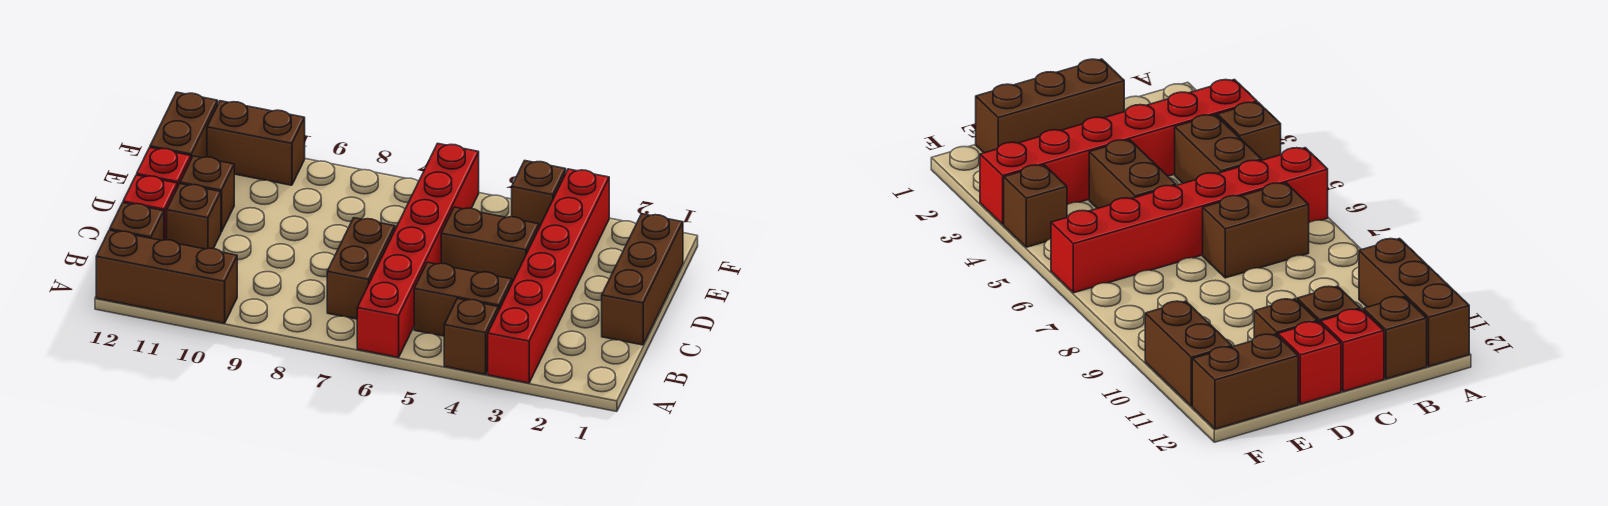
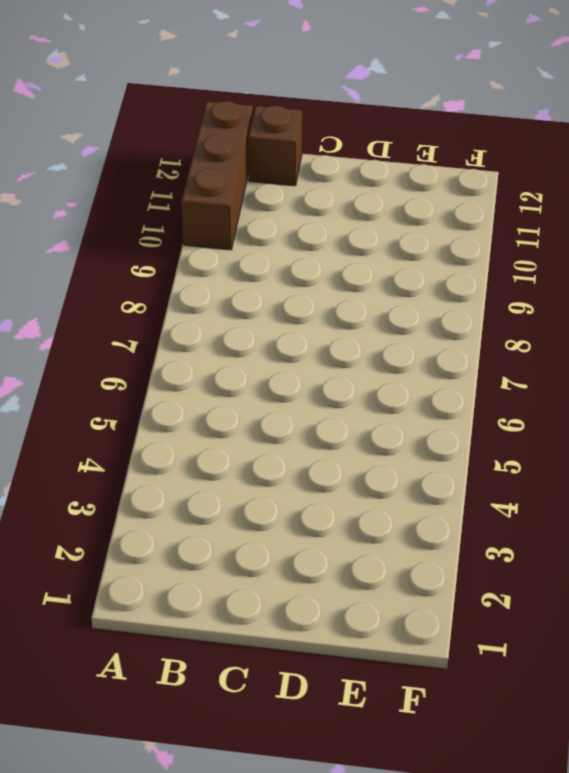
none -> red brick A3:F3 level 1
none -> brown brick A4 level 1
none -> red brick A6:F6 level 1

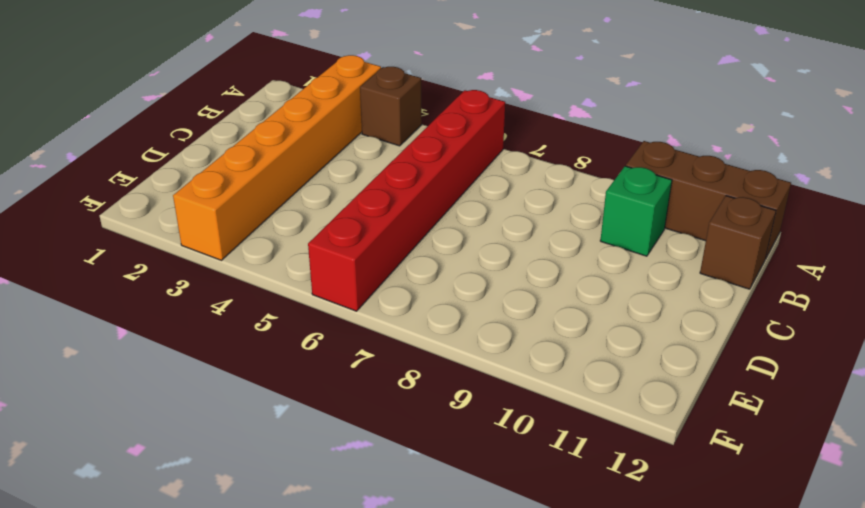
orange brick A3:F3 level 1 -> red brick A3:F3 level 1
green brick B10 level 1 -> none
none -> brown brick B4:B5 level 1
none -> brown brick B7:C7 level 1
none -> brown brick C1:E1 level 1

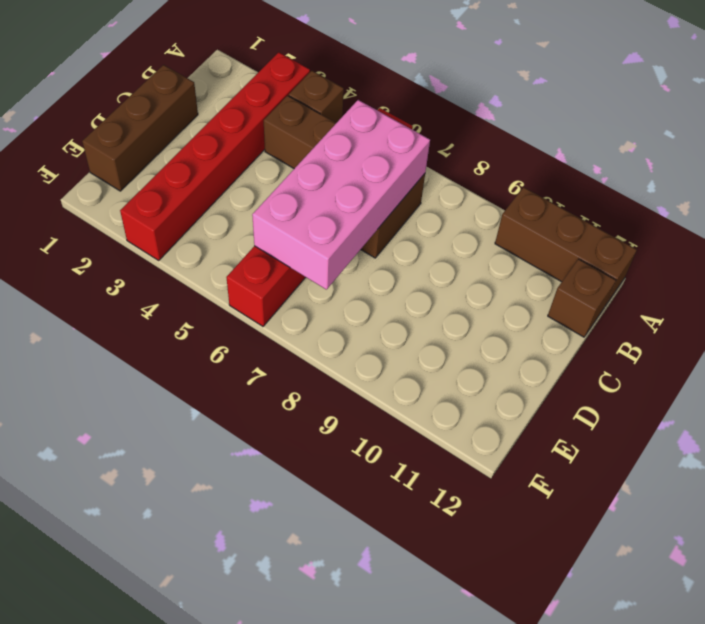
pink brick B6:E7 level 2 -> none
none -> brown brick C11 level 1
none -> red brick C12 level 1
none -> brown brick D4:D5 level 1

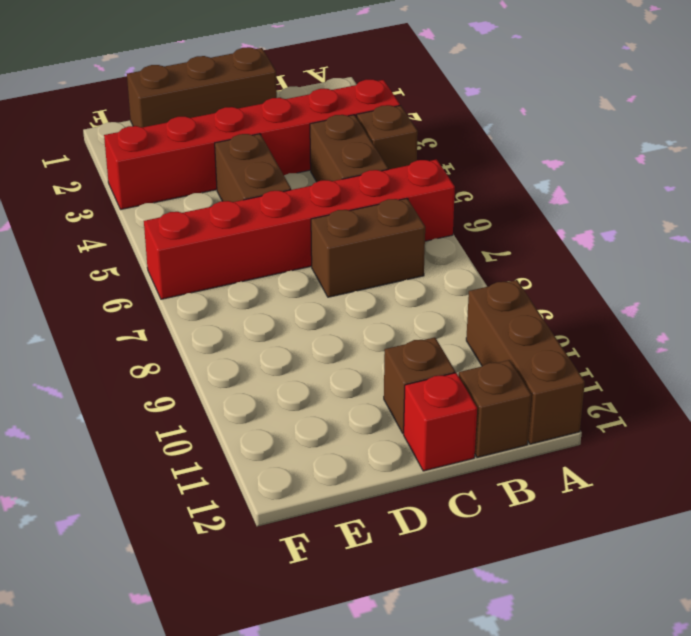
none -> brown brick D11 level 1
none -> red brick D12 level 1
none -> brown brick E12:F12 level 1

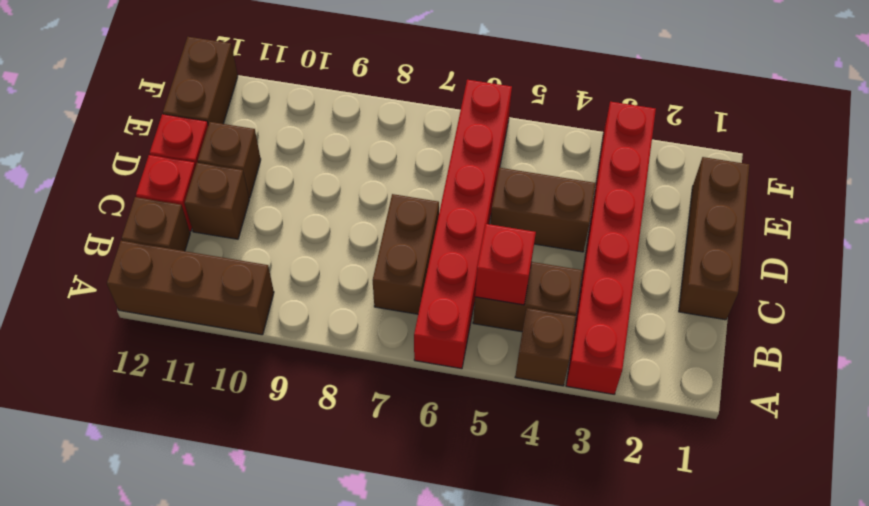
red brick B5 level 2 -> none
none -> brown brick F4 level 1
none -> brown brick F10:F11 level 1

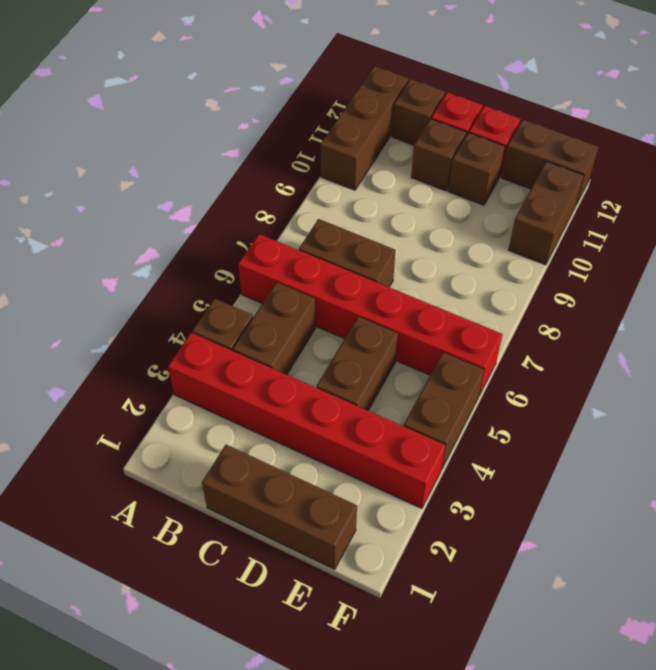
brown brick F4:F5 level 1 -> brown brick F4 level 1

